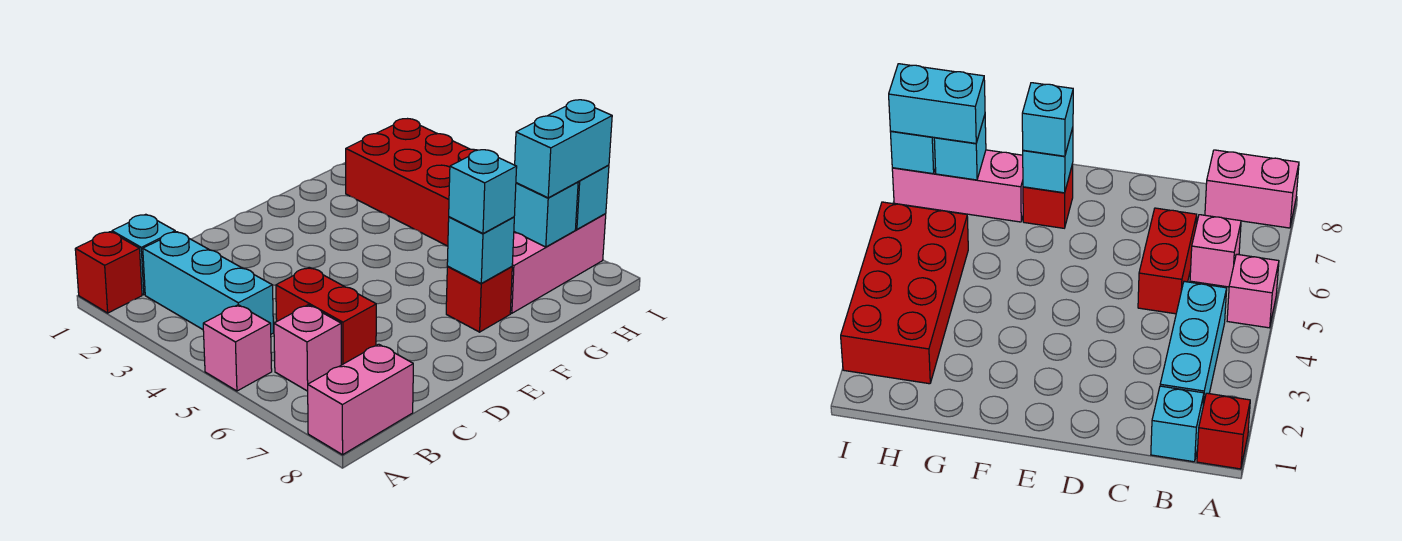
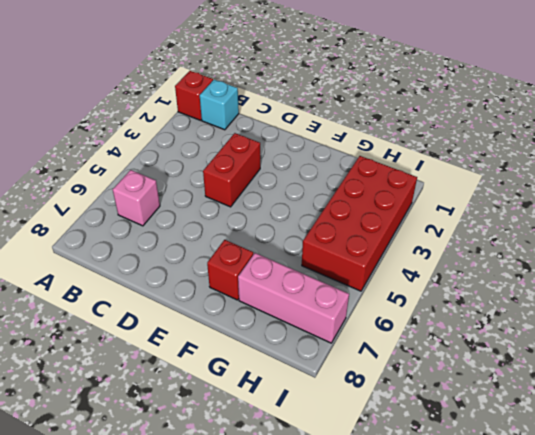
red brick D3:D4 level 1 -> red brick C5:C6 level 1
none -> pink brick A5 level 1
none -> pink brick A8:B8 level 1
none -> cyan brick B2:B4 level 1

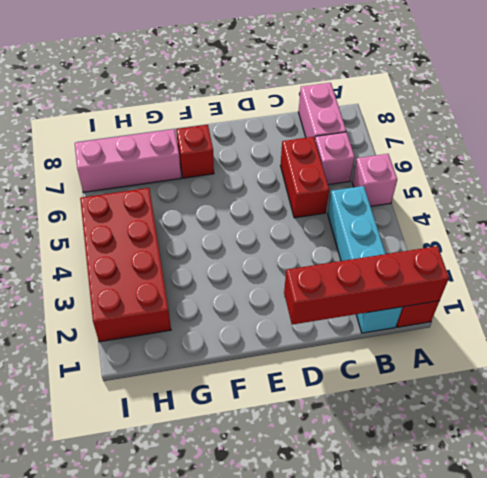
red brick A1:D1 level 2 -> none
pink brick B7:B8 level 1 -> pink brick A8:B8 level 1
none -> cyan brick F7 level 2
none -> cyan brick H7 level 2
none -> cyan brick I7 level 2

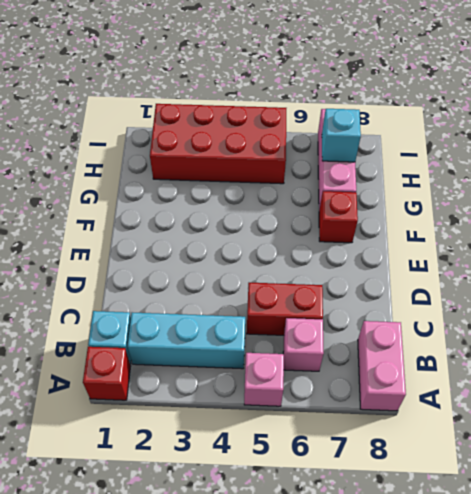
none -> cyan brick F7 level 2
none -> cyan brick I7 level 2
none -> cyan brick F7 level 3

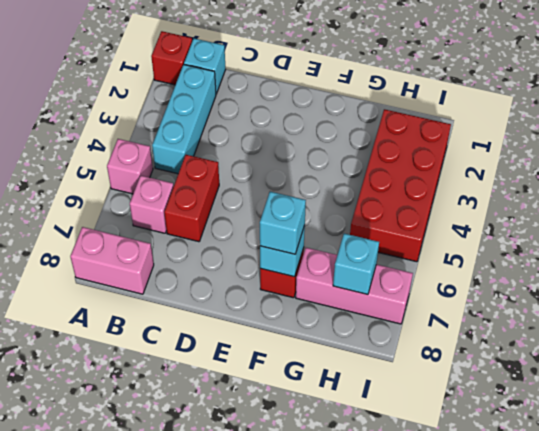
none -> cyan brick I7 level 2
none -> cyan brick H7:I7 level 3

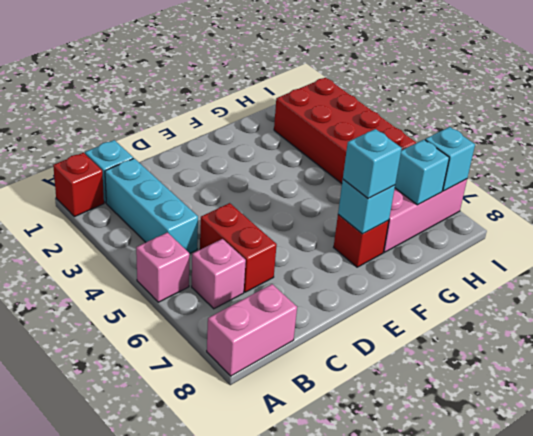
none -> cyan brick H7:I7 level 3

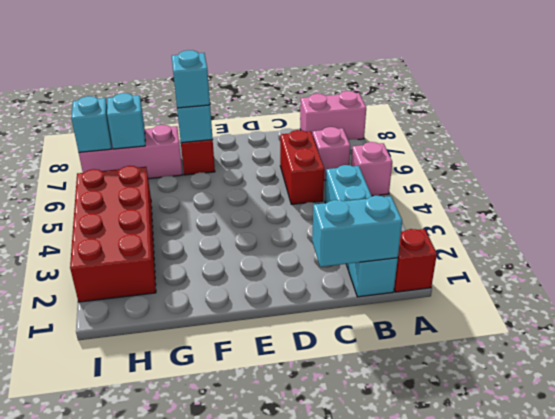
cyan brick B1:C1 level 2 -> cyan brick H7:I7 level 3

